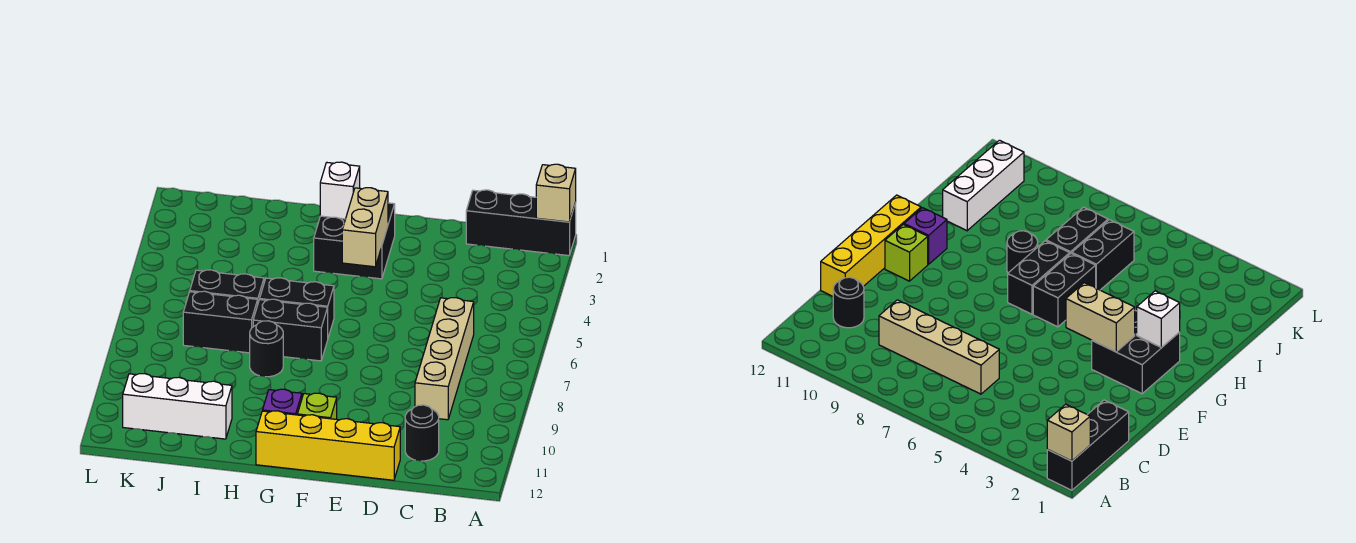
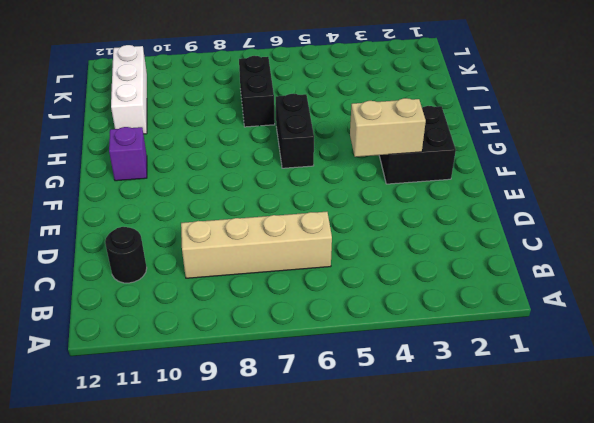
none -> black brick A1:C1 level 1
none -> yellow brick D12:G12 level 1
none -> lime brick F11 level 1

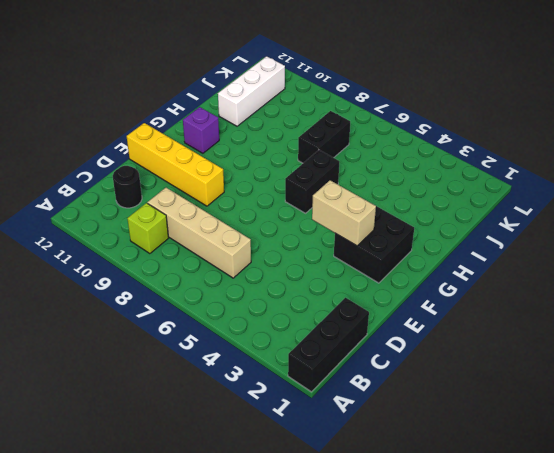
lime brick B9 level 1 -> lime brick F11 level 1
yellow brick E9:E12 level 1 -> yellow brick D12:G12 level 1
none -> black brick G7:H7 level 1
none -> black round brick H8 level 1
none -> black brick I6:J6 level 1

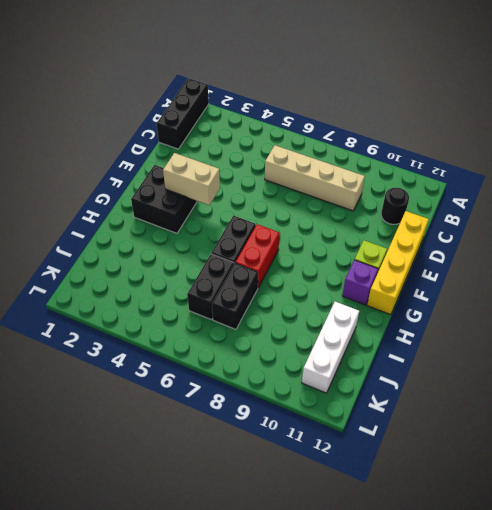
red brick G7:H7 level 1 -> black brick G7:H7 level 1
none -> black round brick H8 level 1
none -> tan brick A1 level 2
none -> white brick G2 level 2

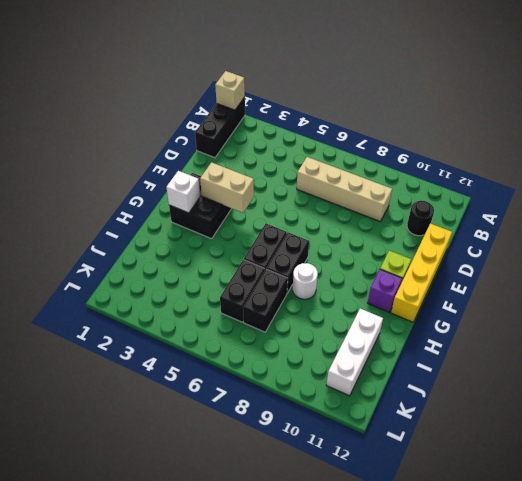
white round brick H8 level 1 -> black round brick H8 level 1

